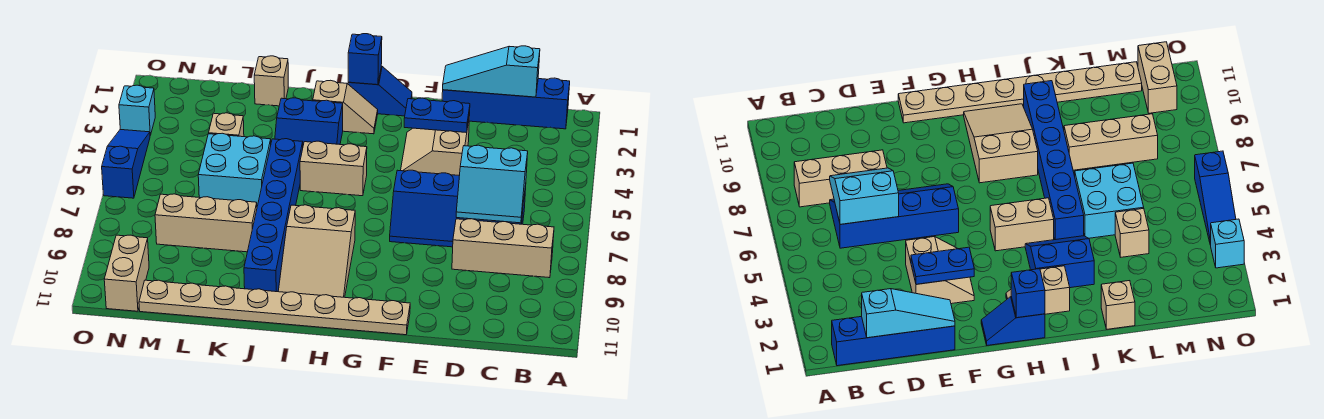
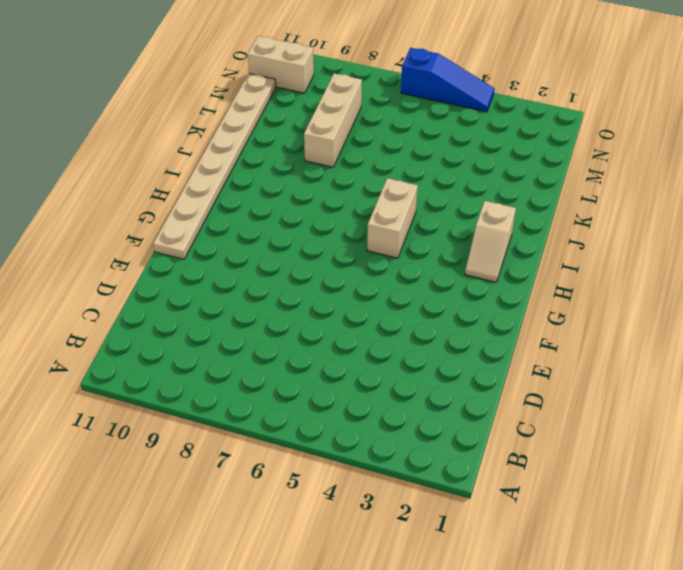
none -> blue brick B1:E1 level 1
none -> tan brick B8:D8 level 1
none -> blue slope C6:F7 level 1 top 6

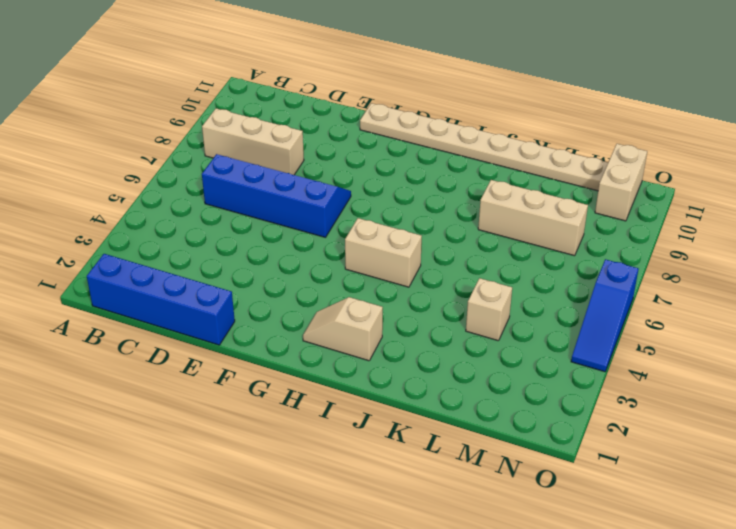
none -> tan slope E3:F4 level 1 top E
none -> blue slope G1:H1 level 1 top H
none -> tan slope H8:I10 level 1 top 8

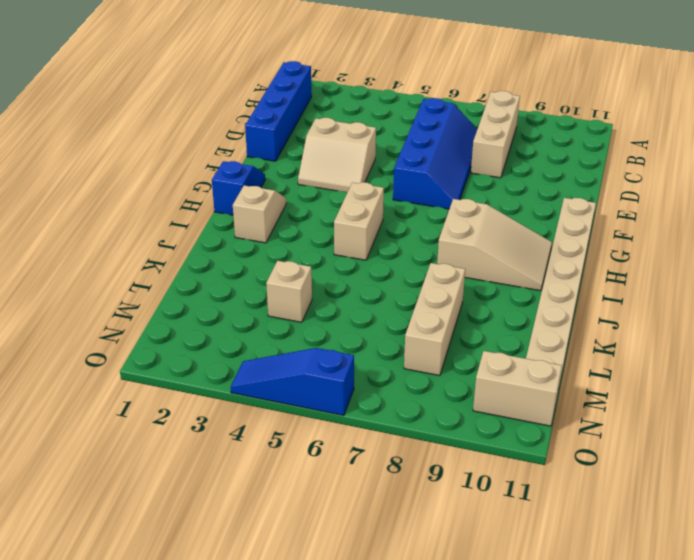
none -> blue slope I3:J4 level 1 top 3
none -> blue brick J5:J10 level 1
none -> tan brick K1 level 1

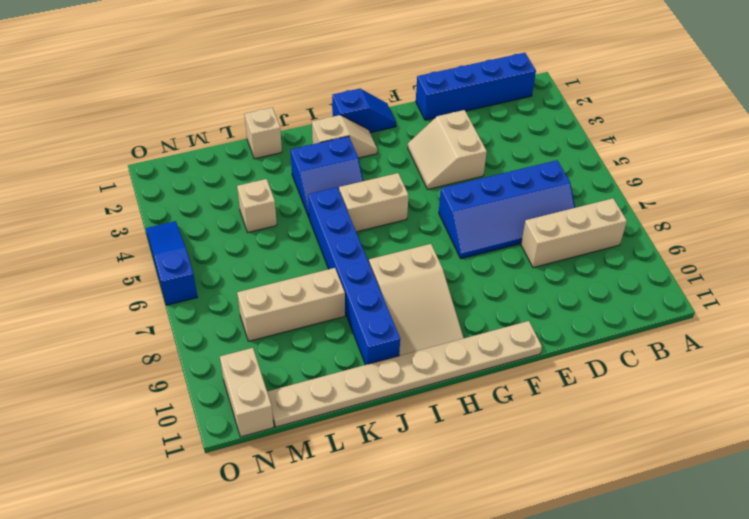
none -> cyan brick K5:L6 level 1
none -> cyan brick O3 level 1
none -> cyan slope C1:E1 level 2 top C

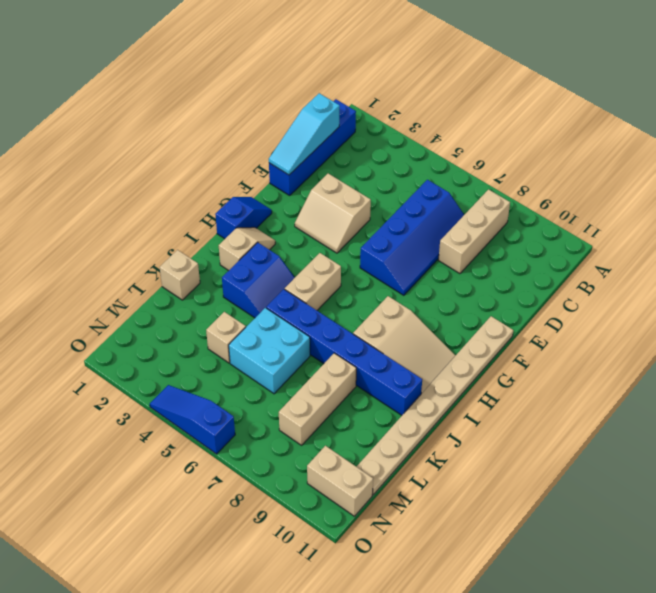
none -> cyan brick O3 level 1
none -> cyan slope C6:D7 level 2 top 6
none -> blue plate E3:F3 level 2

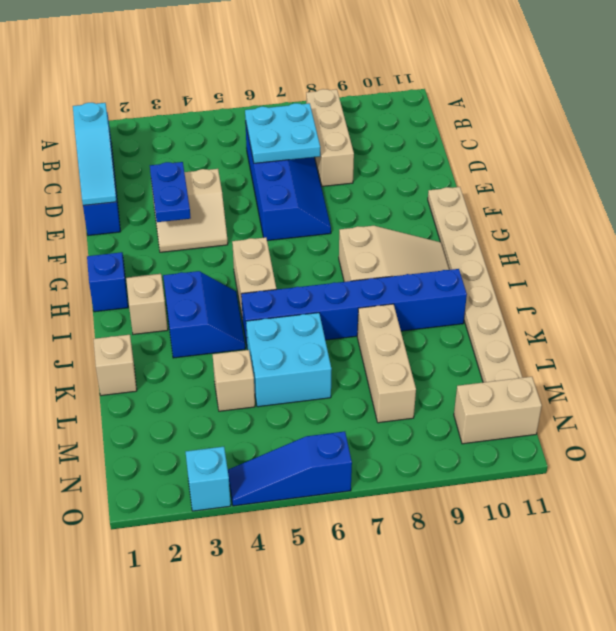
cyan plate C6:D7 level 2 -> cyan slope C6:D7 level 2 top 6
none -> blue brick H1 level 2

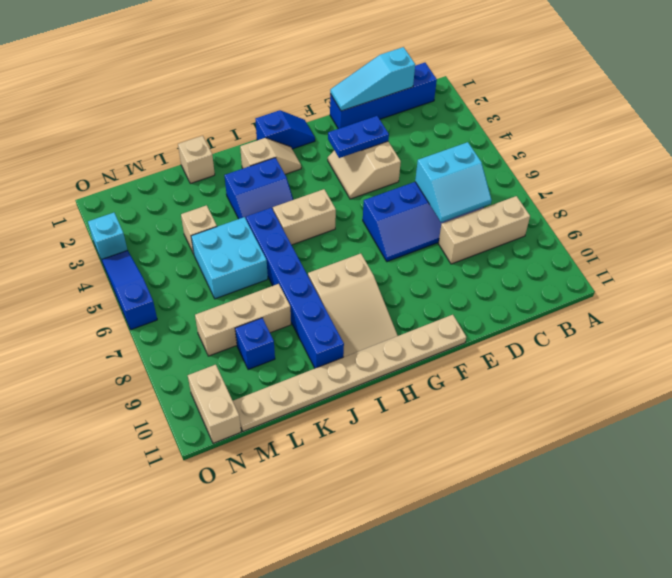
blue brick L9 level 1 -> blue brick H1 level 2

